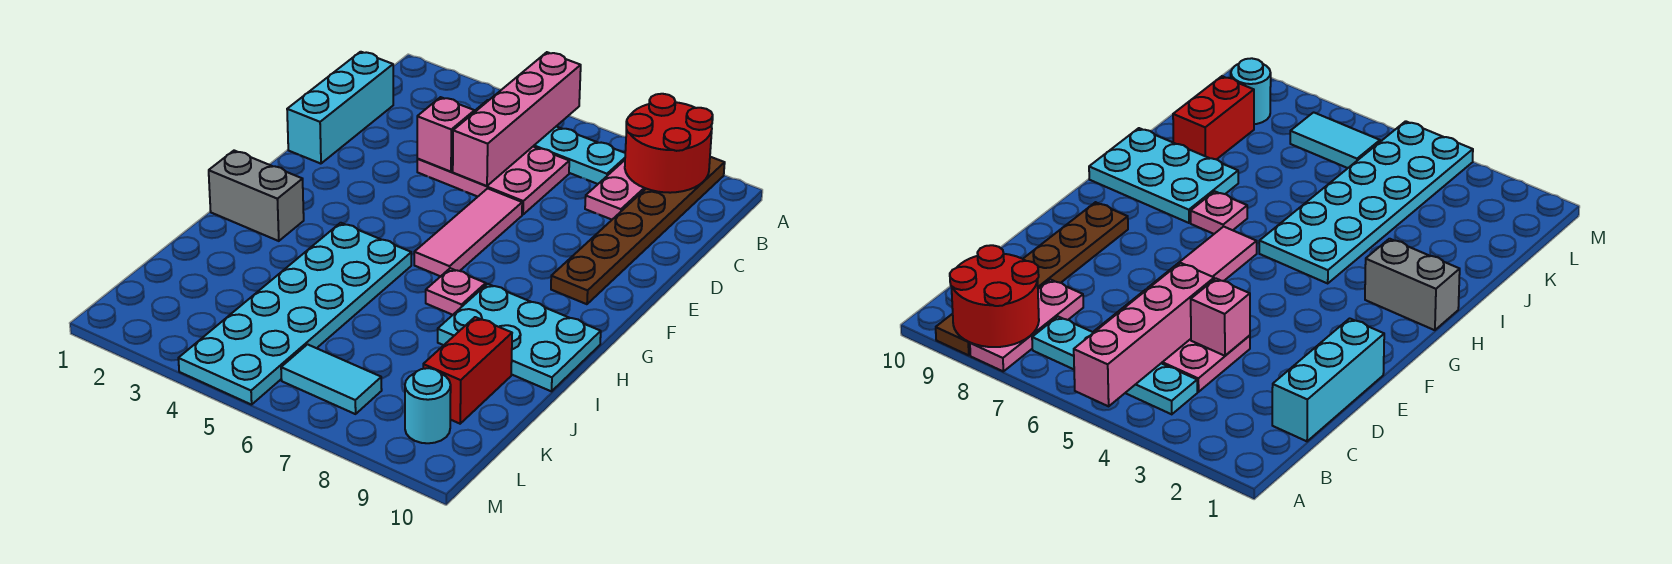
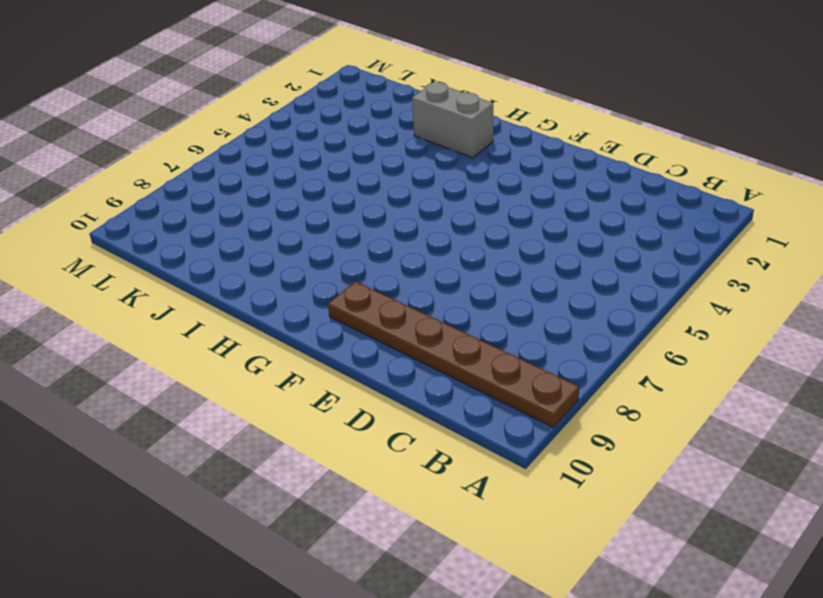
grey brick H2:I2 level 1 -> grey brick H1:H2 level 1
none -> pink plate A8:C8 level 1
none -> cyan plate B4:B7 level 1
none -> cyan brick C1:E1 level 1

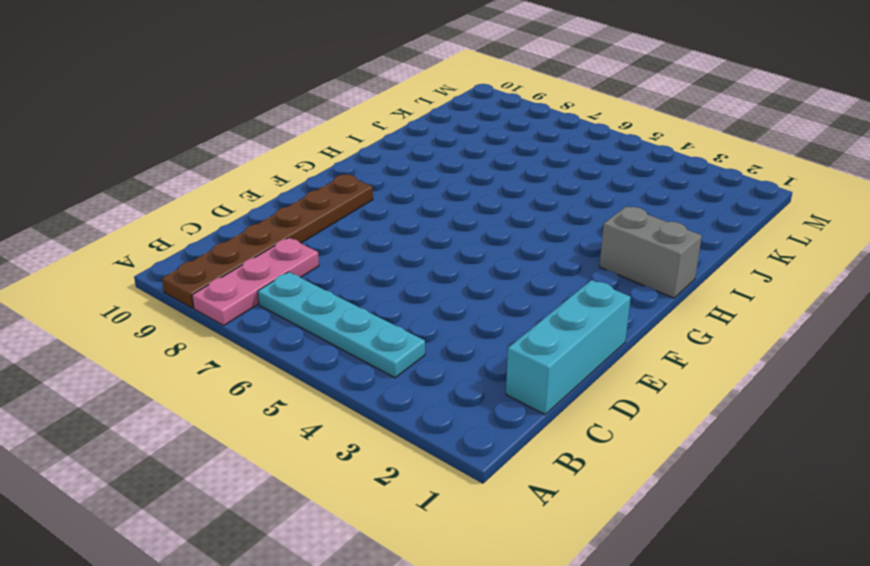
none -> pink plate C4:D6 level 1
none -> pink tile E6:G6 level 1
none -> cyan plate H4:M5 level 1

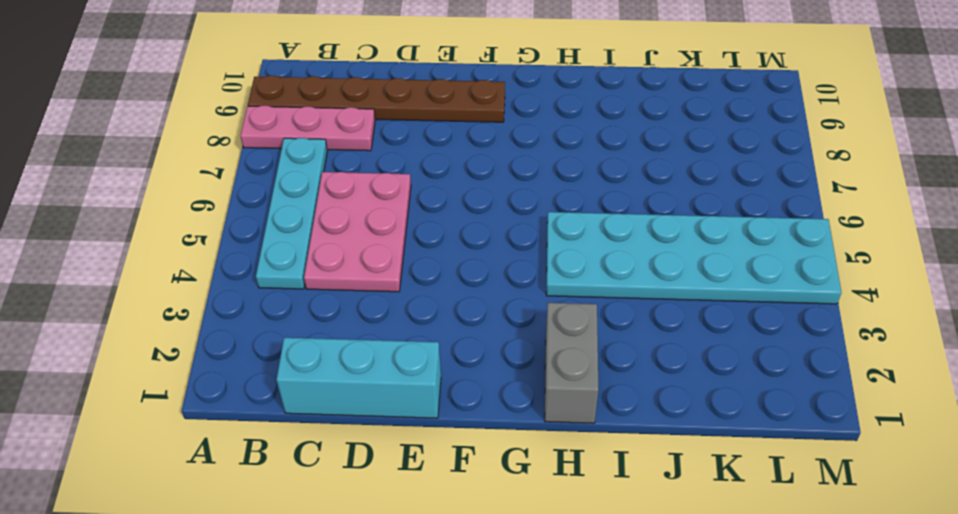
none -> pink tile E6:G6 level 1
none -> pink plate H7 level 1
none -> cyan plate H8:I10 level 1

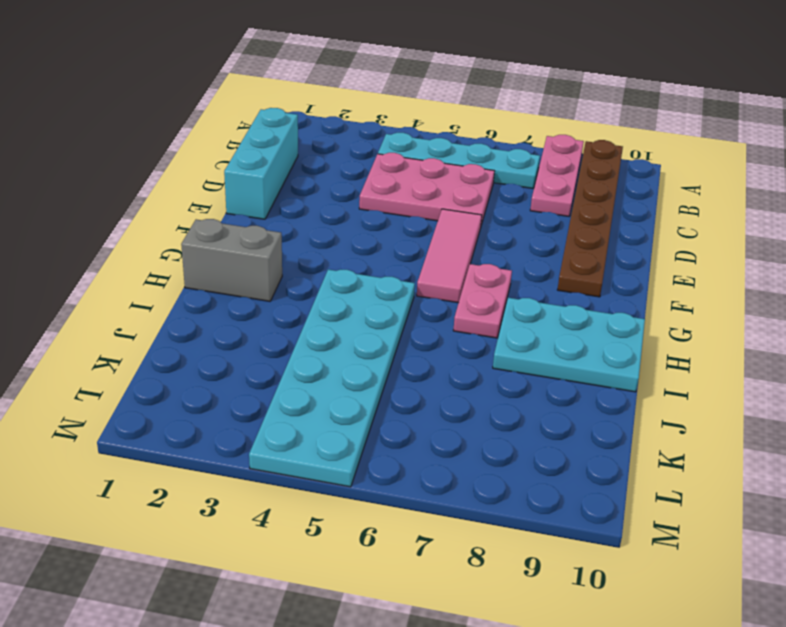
pink plate G7:H7 level 1 -> pink plate H7 level 1
none -> red brick J9:K9 level 1
none -> cyan tile L6:L7 level 1
none -> cyan round brick L9 level 1

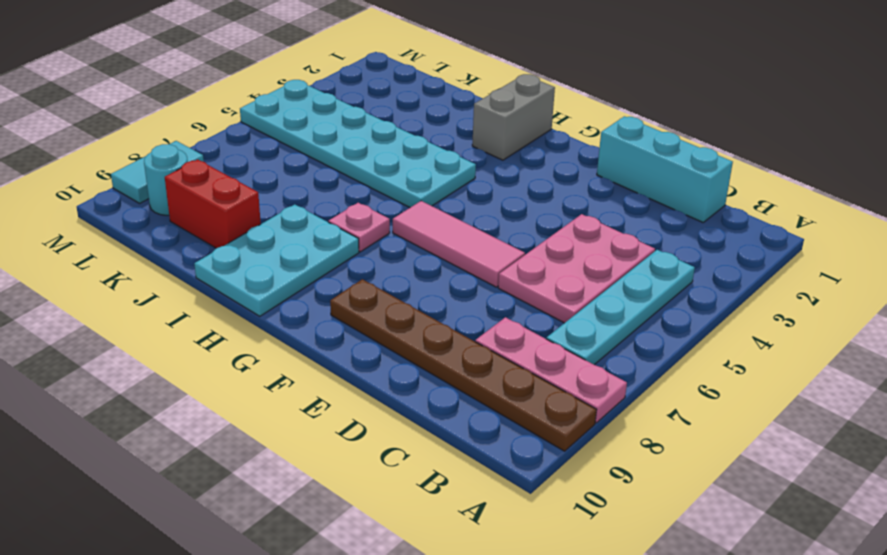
cyan tile M8:M9 level 1 -> cyan tile L6:L7 level 1
none -> pink brick A5:D5 level 2
none -> red round brick A8:B9 level 2
none -> pink brick D4 level 2

